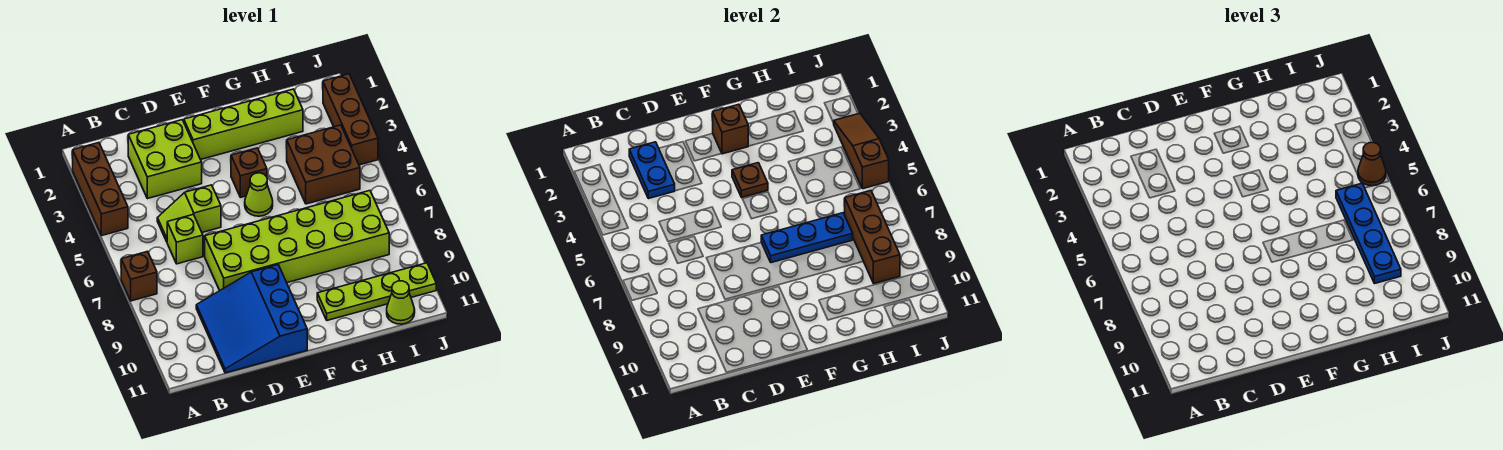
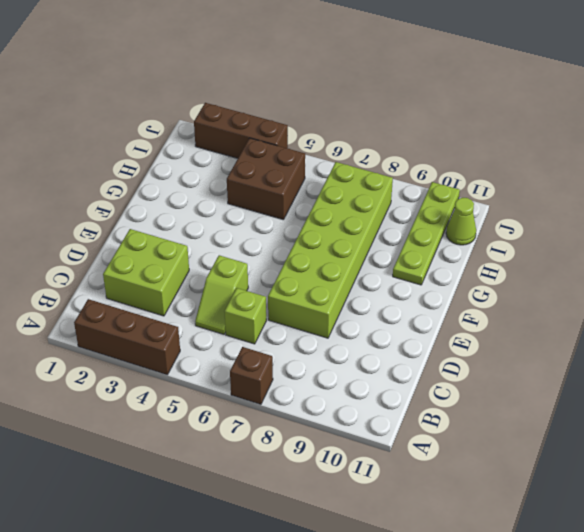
none -> blue slope C9:E11 level 1 top E
none -> lime brick E2:H2 level 1
none -> brown brick F4 level 1

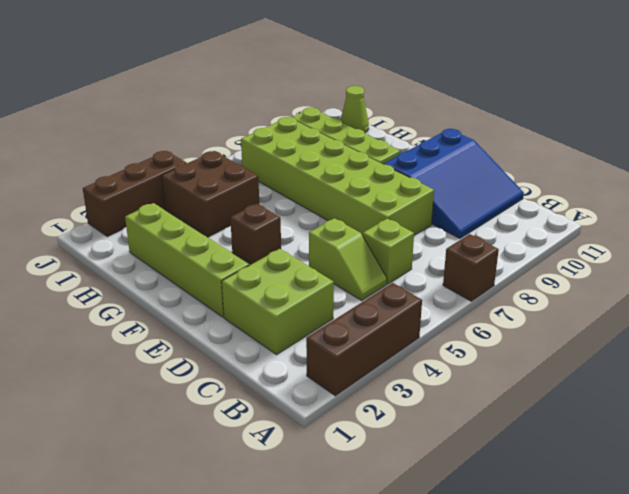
none -> lime cone F5 level 1
none -> blue plate C2:C3 level 2
none -> brown brick F2 level 2

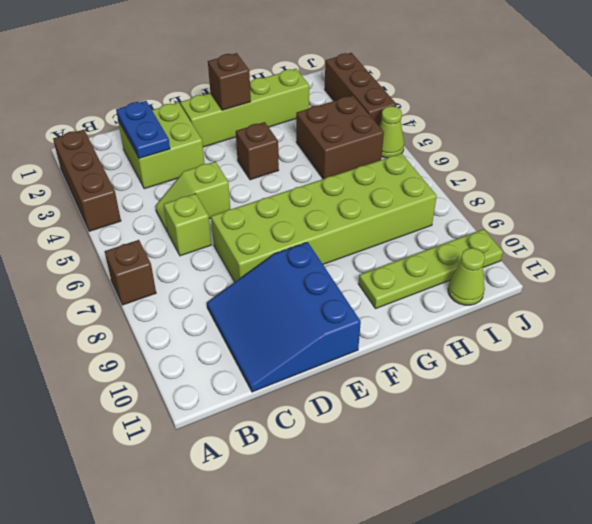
lime cone J5 level 1 -> lime cone F5 level 1
none -> brown plate F4 level 2
none -> blue plate F7:H7 level 2
none -> brown brick I7:I9 level 2

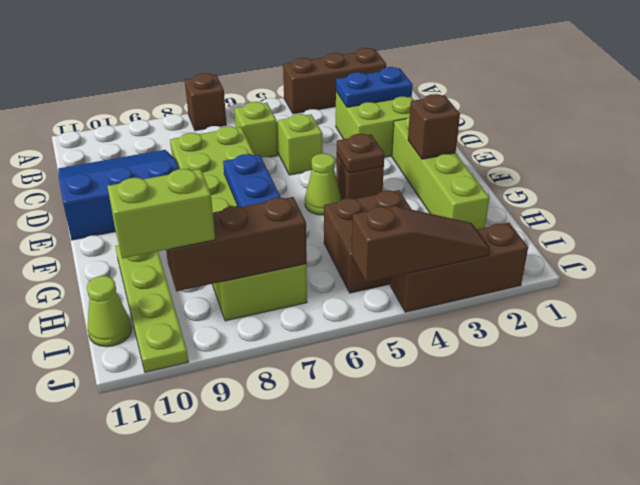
lime brick I9:I10 level 3 -> blue plate I6:I9 level 3
none -> brown cone J5 level 3

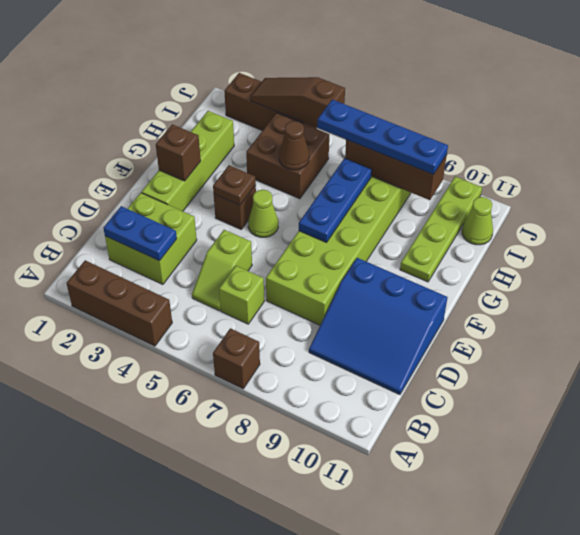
brown cone H5 level 2 -> brown cone J5 level 3

